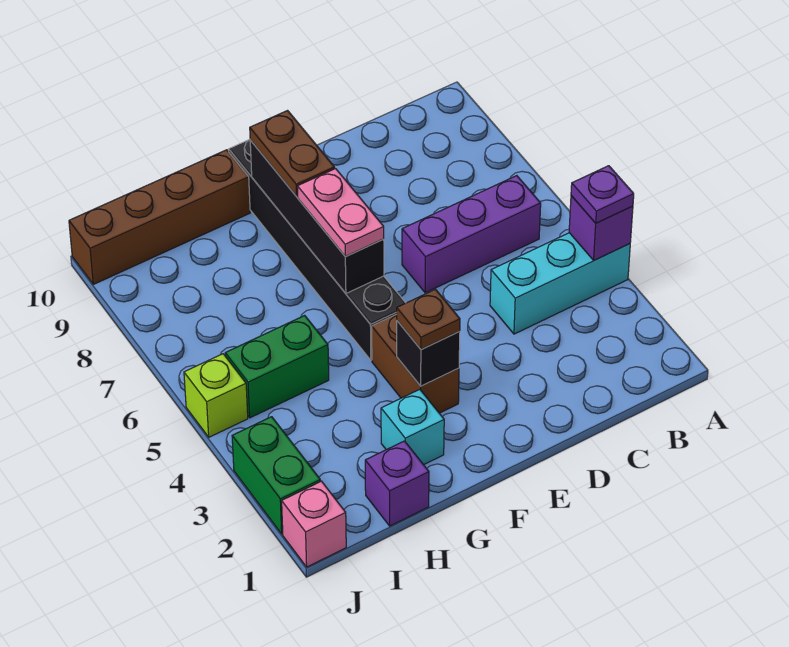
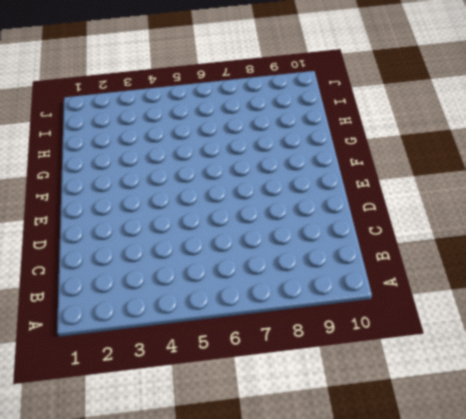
none -> cyan brick A4:C4 level 1
none -> purple brick B6:D6 level 1
none -> brown brick F3:F4 level 1

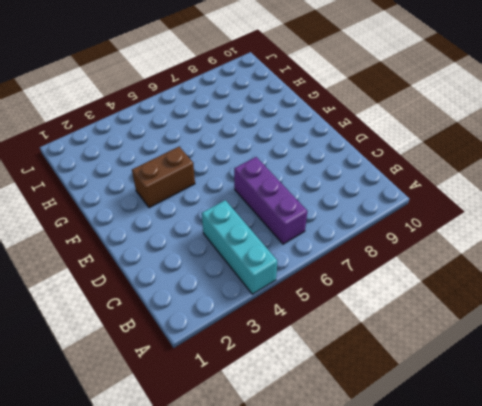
none -> black brick F5:F10 level 1
none -> cyan brick G2 level 1
none -> brown brick G10:J10 level 1

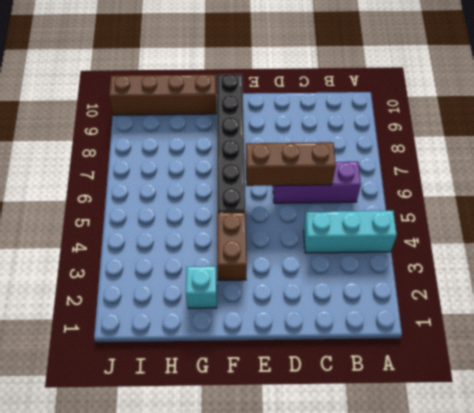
brown brick C6:E6 level 2 -> none
none -> purple brick H1 level 1
none -> green brick H5:I5 level 1
none -> pink brick J1 level 1

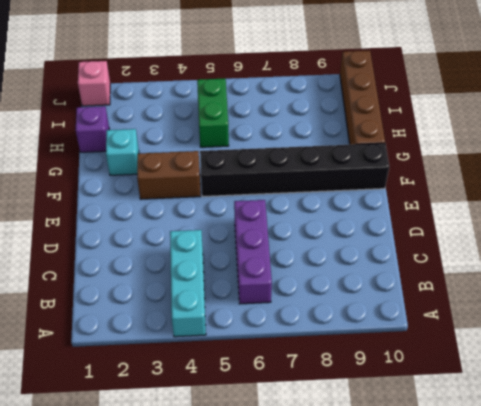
none -> green brick J2:J3 level 1
none -> lime brick J5 level 1
none -> purple brick A4 level 2

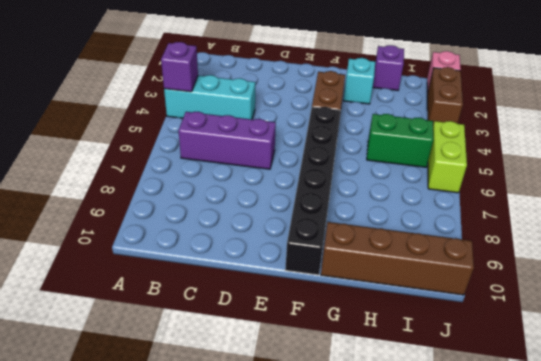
brown brick J2:J3 level 1 -> green brick J2:J3 level 1
lime brick J5:J6 level 1 -> lime brick J5 level 1
none -> black brick F3 level 2
none -> black brick F6:F9 level 2
none -> purple plate A4 level 3

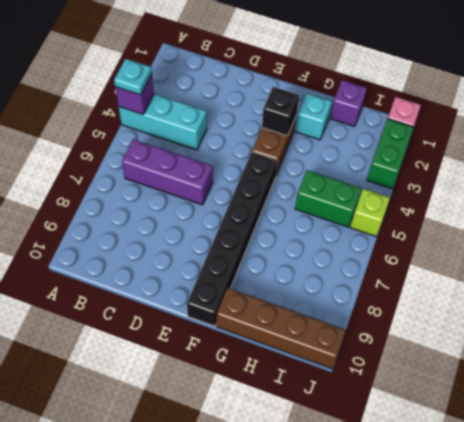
cyan plate A4 level 3 -> purple plate A4 level 3
none -> black brick F6:F9 level 2
none -> brown plate F3 level 3
none -> pink plate F6:F7 level 3

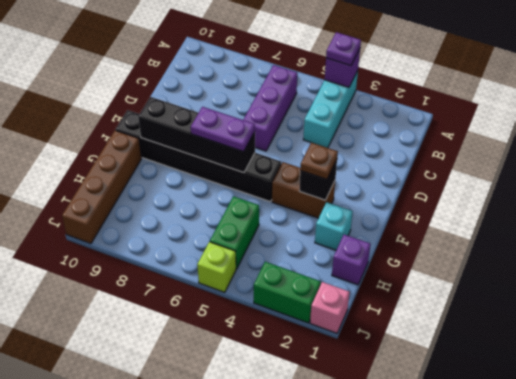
purple plate F6:F7 level 3 -> pink plate F6:F7 level 3
none -> brown plate F8:F9 level 3

